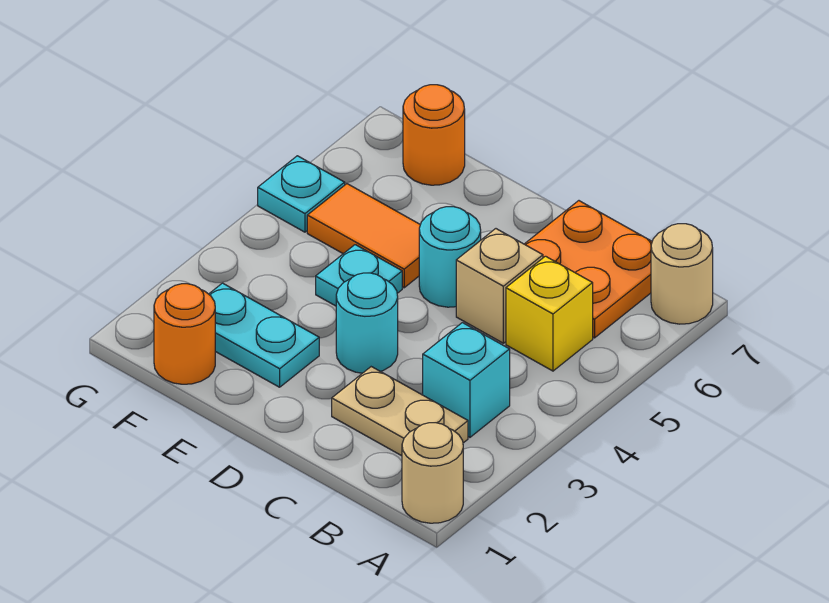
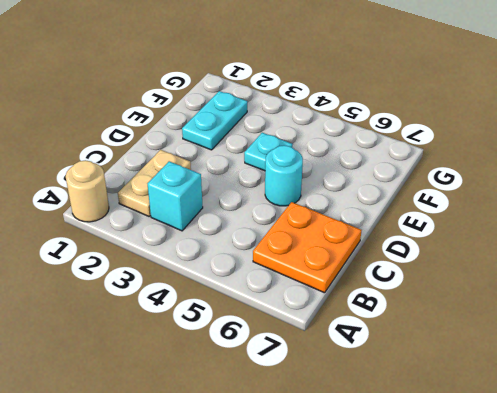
none -> tan round brick A7 level 1
none -> yellow brick B5 level 1
none -> tan brick C5 level 1

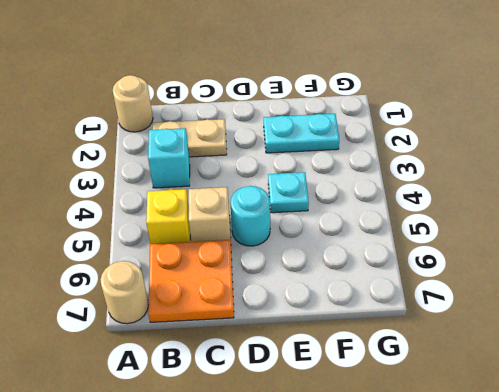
none -> cyan round brick D3 level 1
none -> orange tile E5:F5 level 1
none -> orange round brick F1 level 1

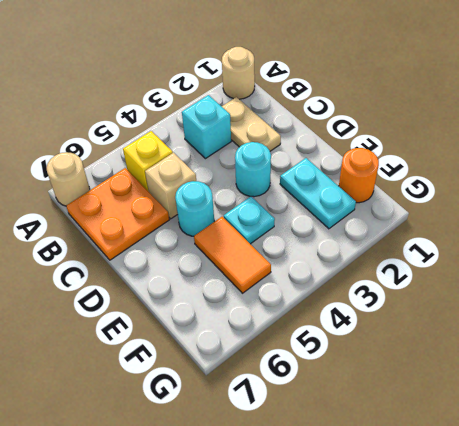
none -> orange round brick F7 level 1
none -> cyan plate G5 level 1

